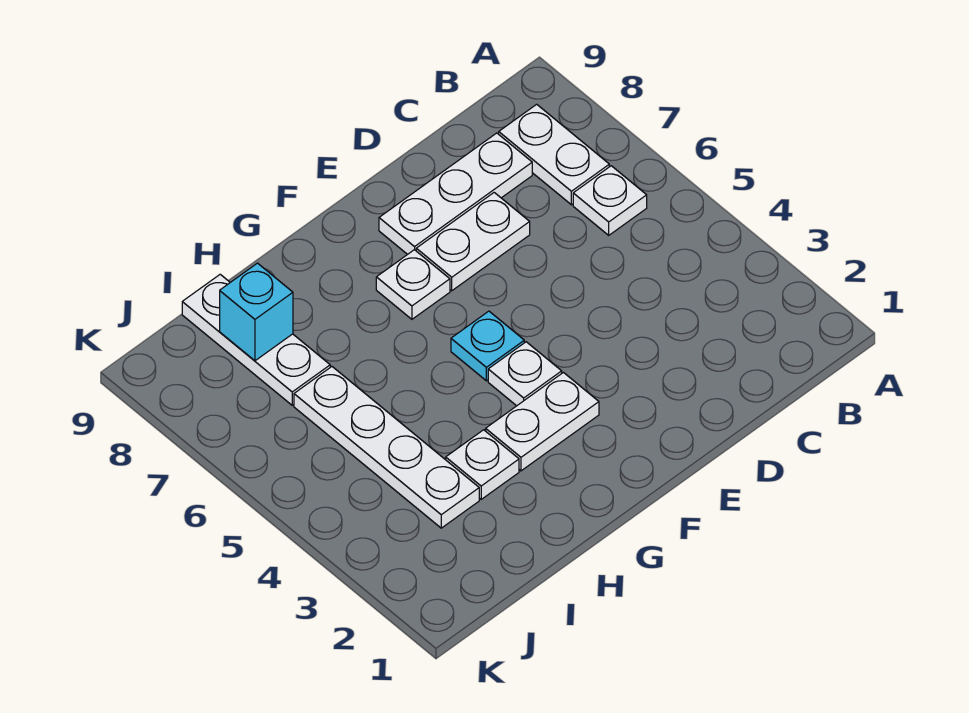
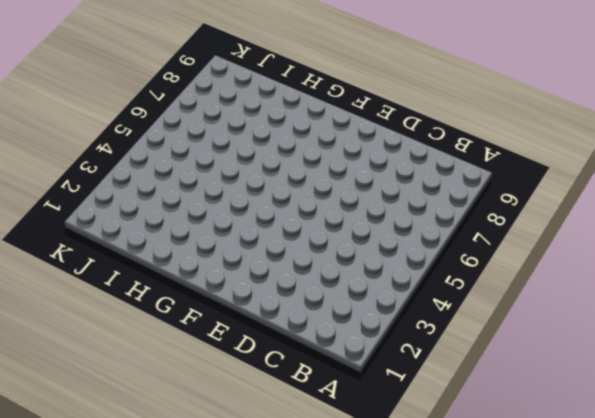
none -> white plate B6 level 1
none -> white plate B7:B8 level 1
none -> white plate C8:E8 level 1

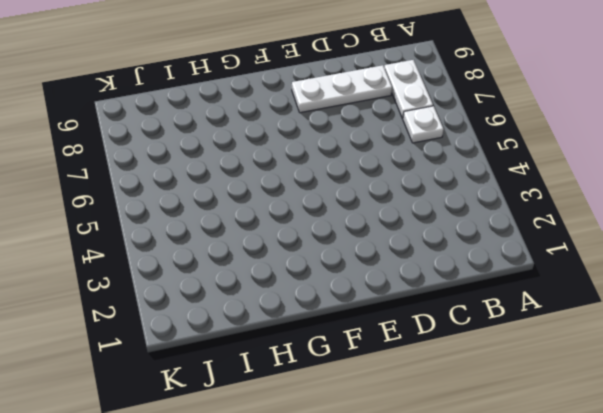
none -> white plate D7:E7 level 1
none -> white plate F3:G3 level 1
none -> white plate F4 level 1

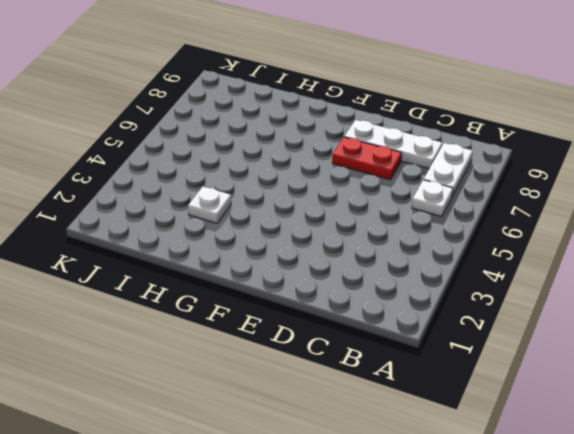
red plate D7:E7 level 1 -> white plate D7:E7 level 1
none -> white plate F3:G3 level 1
none -> white plate F4 level 1
none -> cyan plate F5 level 1

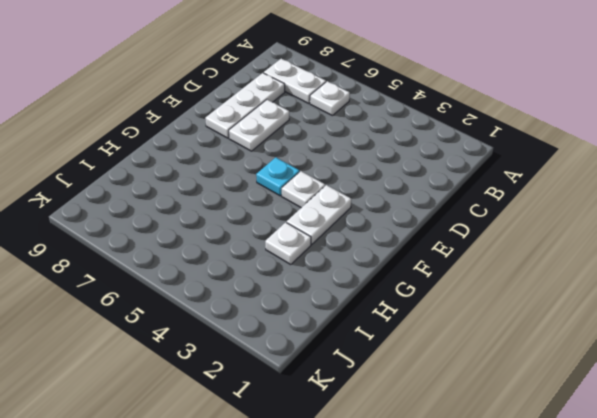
none -> white plate F7 level 1
none -> white plate I3:I6 level 1
none -> white plate I7:I9 level 1

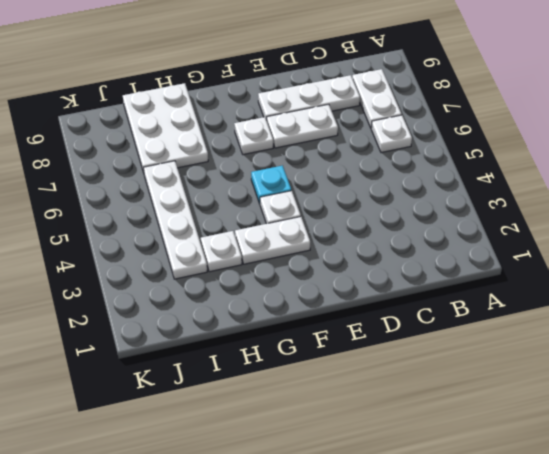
white plate H7:I9 level 1 -> white plate I7:I9 level 1
none -> cyan brick I8 level 2

